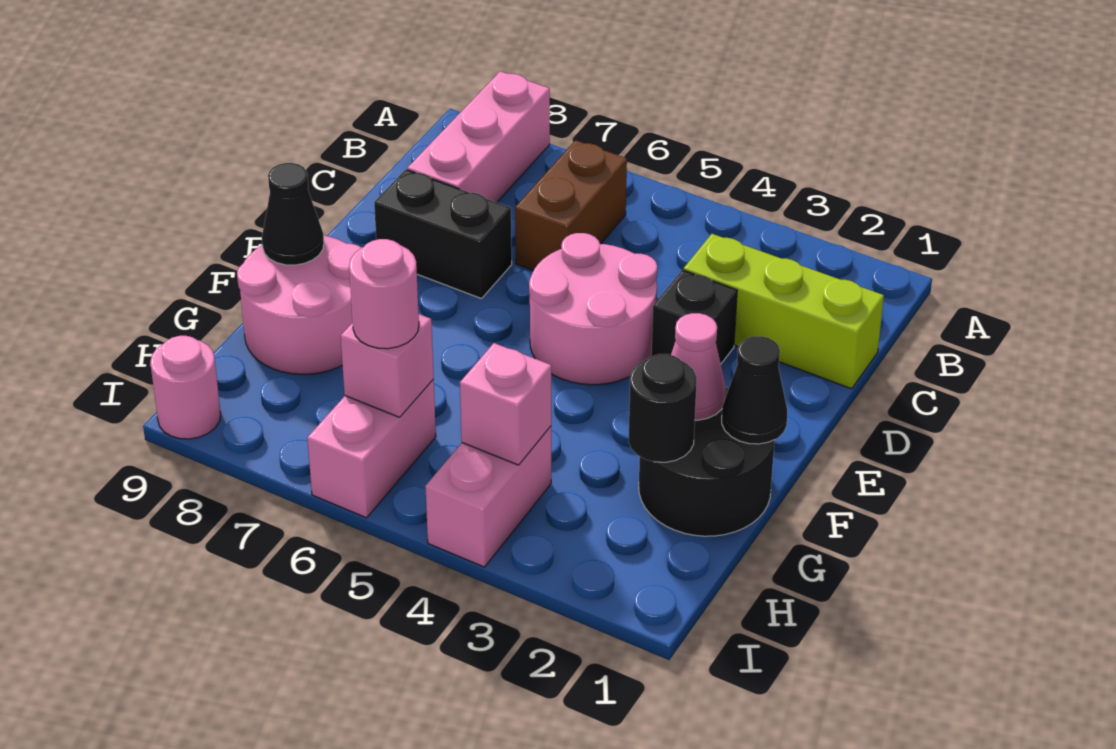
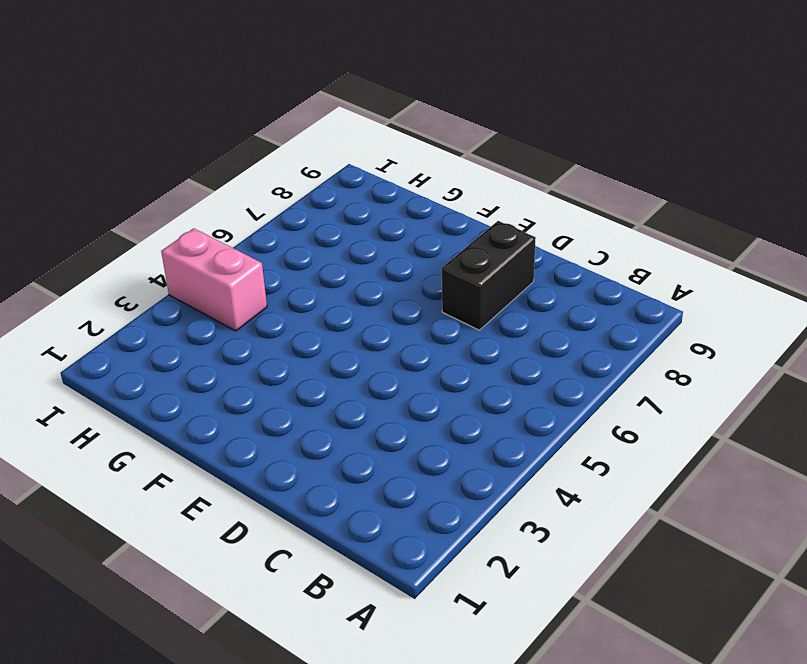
none -> pink brick A8:C8 level 1
none -> brown brick B6:C6 level 1
none -> lime brick C1:C3 level 1

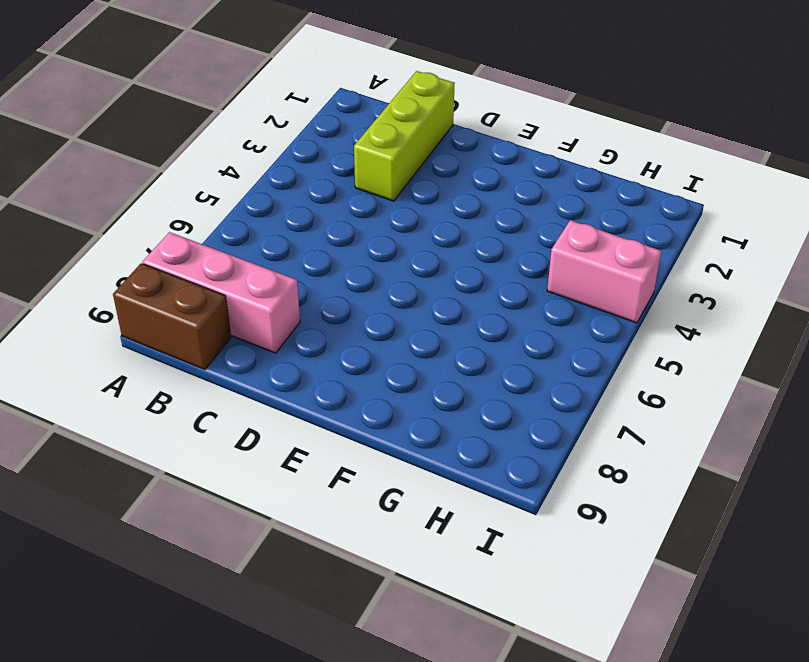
brown brick A9:B9 level 1 -> brown brick B6:C6 level 1
none -> black brick D3 level 1
none -> pink round brick D4:E5 level 1
none -> black brick D7:D8 level 1

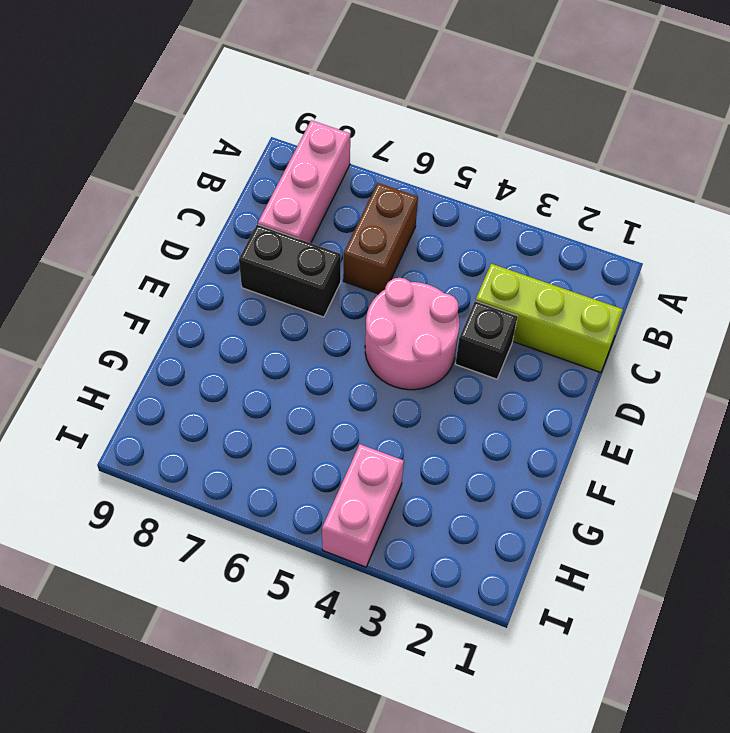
none -> black round brick F1:G2 level 1
none -> pink round brick F8:G9 level 1
none -> pink brick H6:I6 level 1

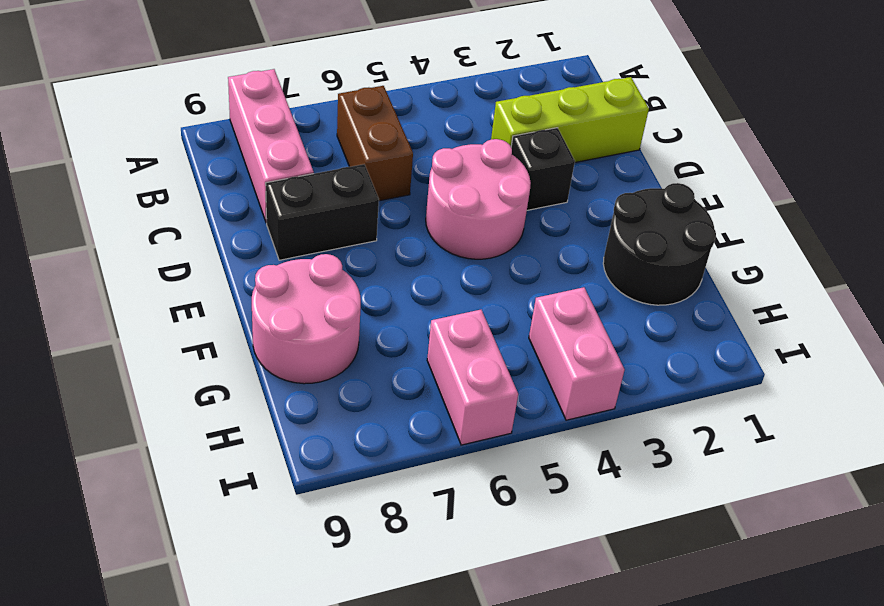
none -> pink round brick I9 level 1
none -> black cone F1 level 2
none -> pink cone F2 level 2

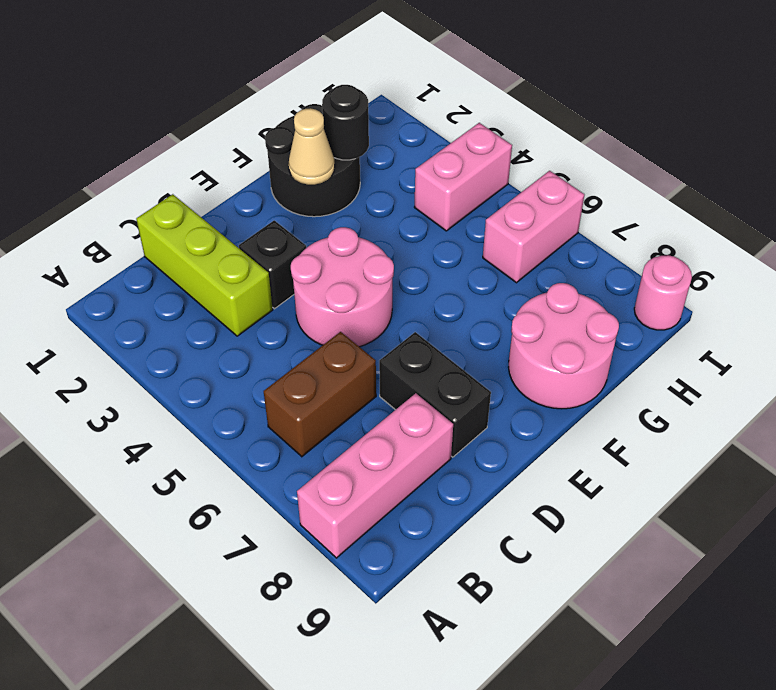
tan cone F2 level 2 -> pink cone F2 level 2
none -> black cone F1 level 2
none -> black cone F9 level 2
none -> pink brick H4 level 2

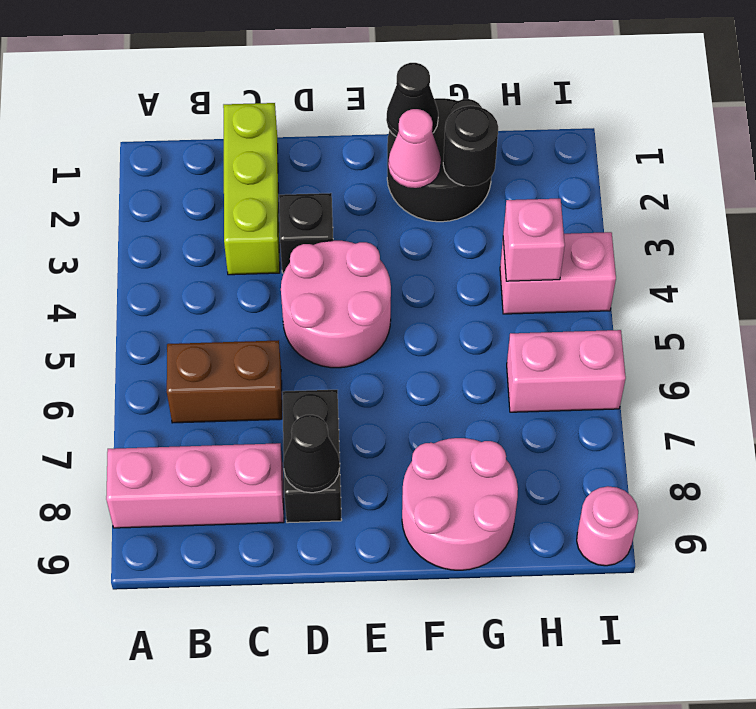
black cone D8 level 2 -> black cone F9 level 2
none -> pink brick H6 level 2
none -> pink round brick H6 level 3

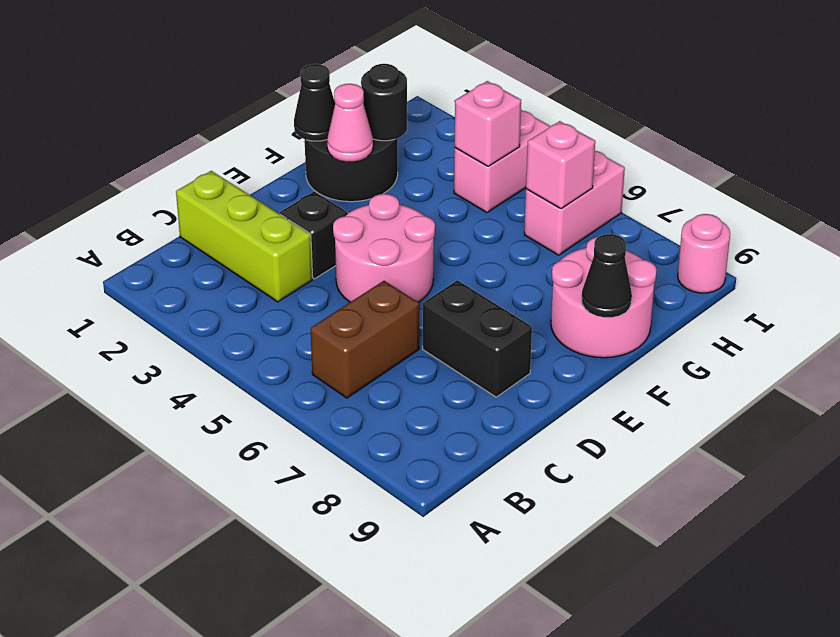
none -> pink brick A8:C8 level 1
none -> pink round brick H6 level 3

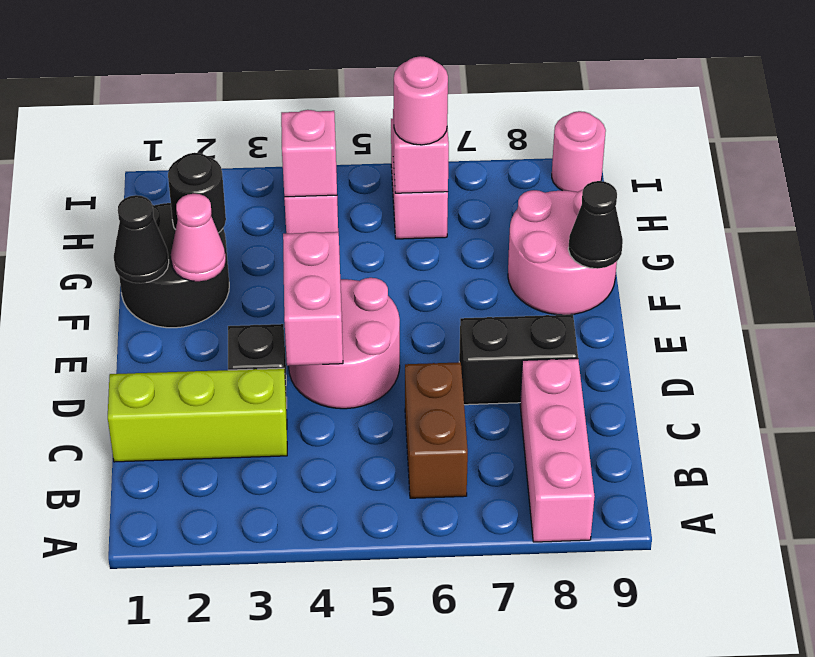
pink brick D4:E4 level 2 -> none

